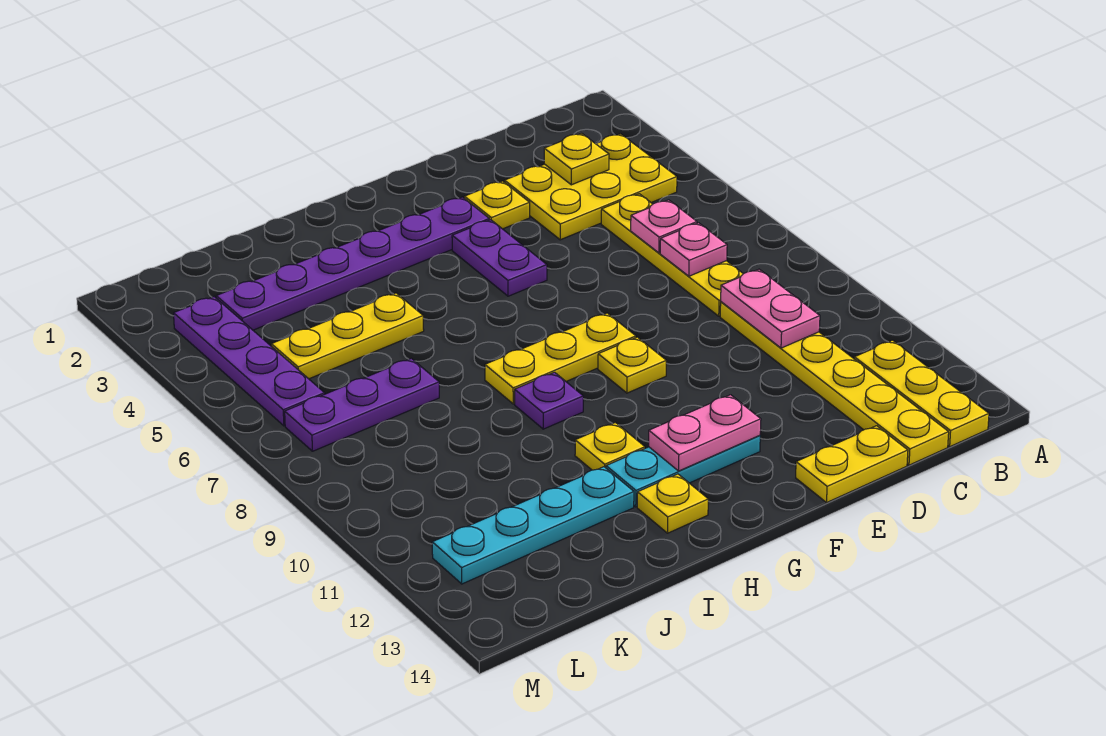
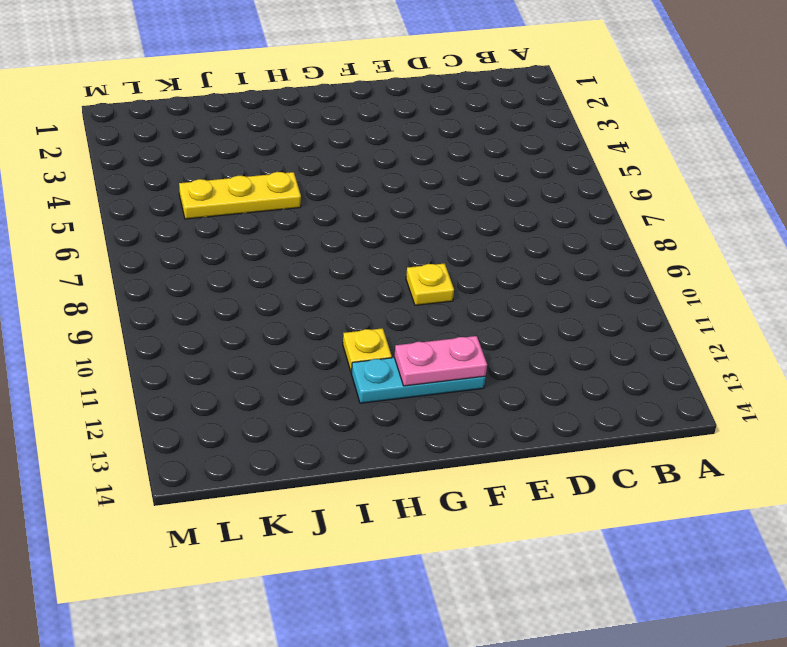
none -> yellow plate B3:D4 level 1
none -> yellow plate B12:B14 level 1
none -> yellow plate C5:C8 level 1

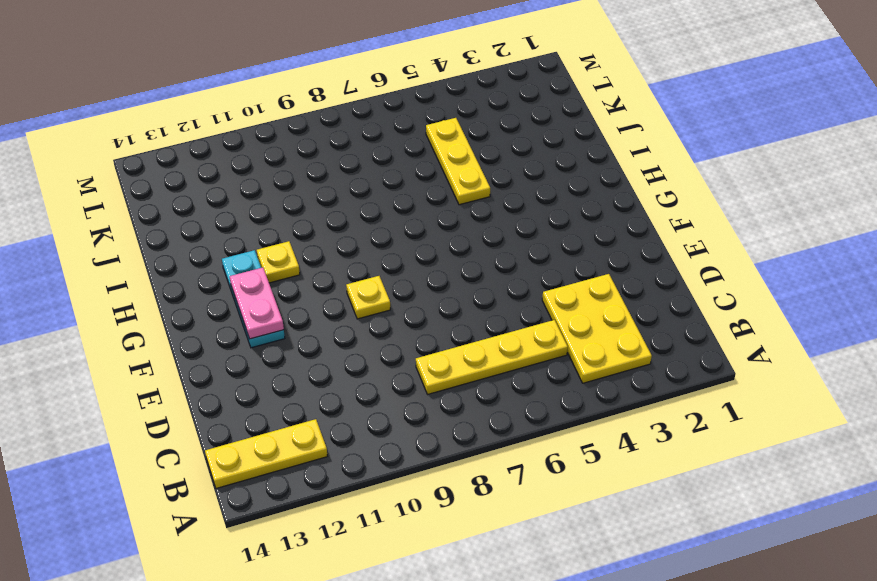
none -> yellow plate C9:C14 level 1
none -> yellow plate D14:E14 level 1
none -> yellow plate E3 level 1

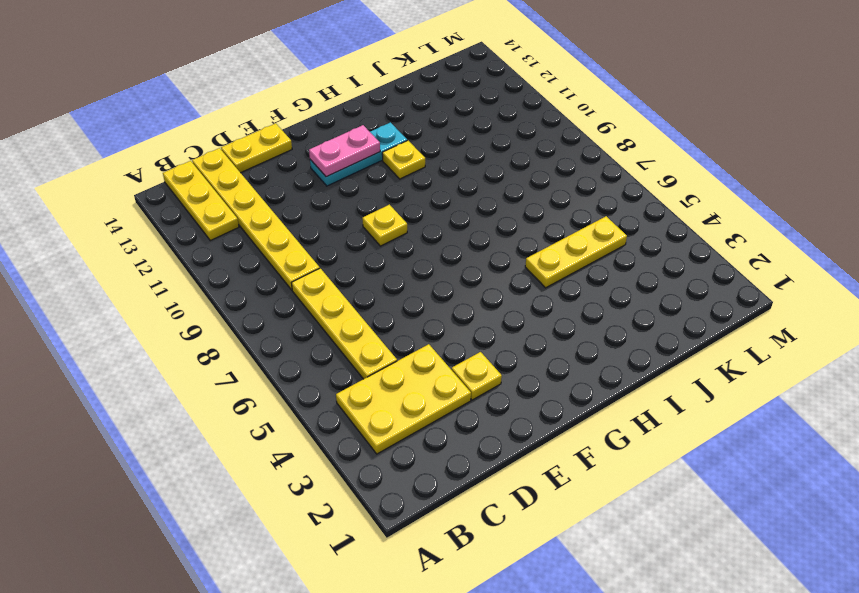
none -> purple plate F3:K3 level 1
none -> purple plate F4:F5 level 1
none -> yellow plate F8:H8 level 1

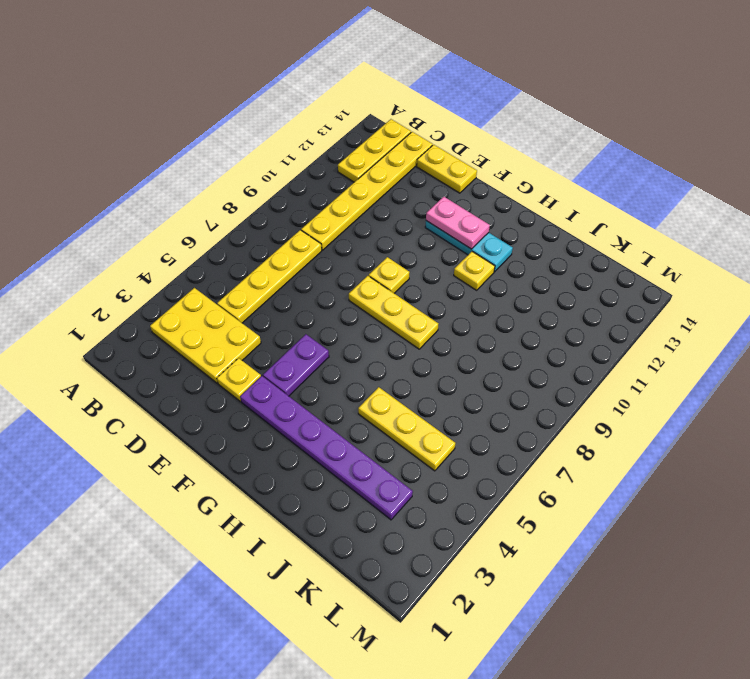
none -> purple plate H9 level 1
none -> yellow plate H13 level 1
none -> cyan plate I12:L12 level 1

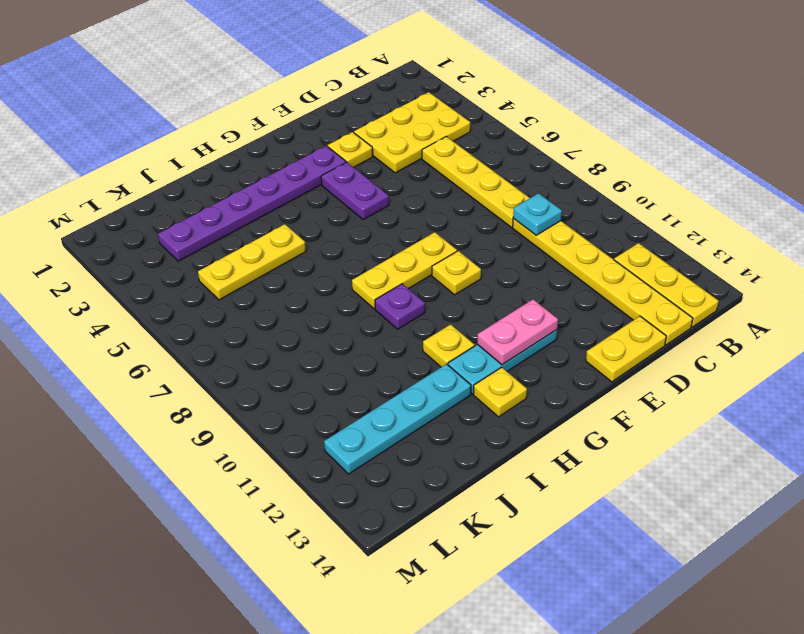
cyan plate C9 level 2 -> pink plate C9:C10 level 2
none -> purple plate J7:L7 level 1
none -> purple plate L3:L6 level 1
none -> yellow plate C3 level 2

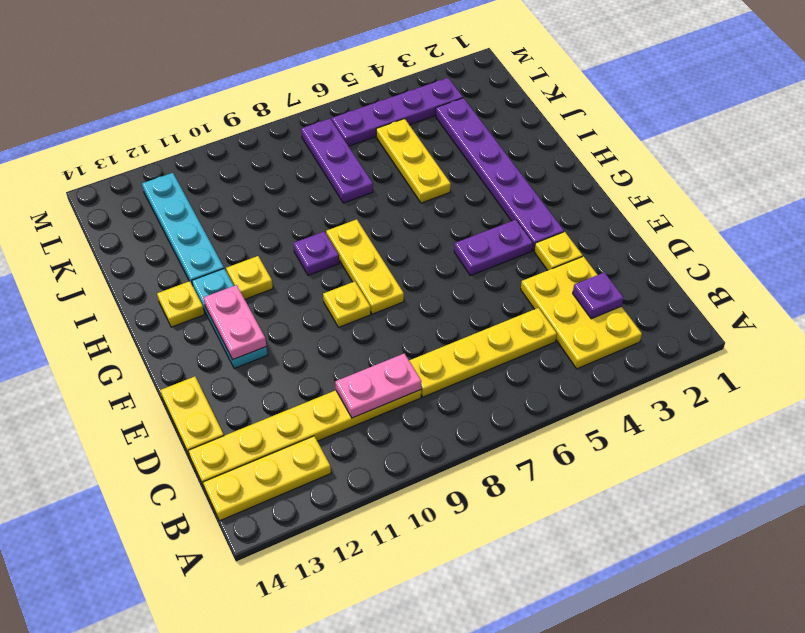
purple plate C3 level 2 -> yellow plate C3 level 2
none -> pink plate C6 level 2
none -> pink plate C7 level 2

